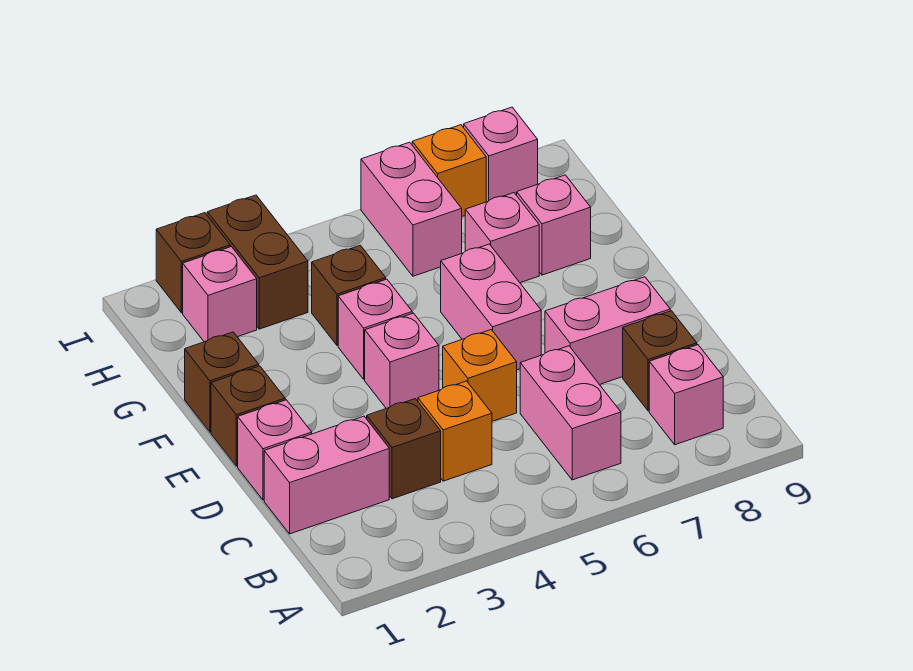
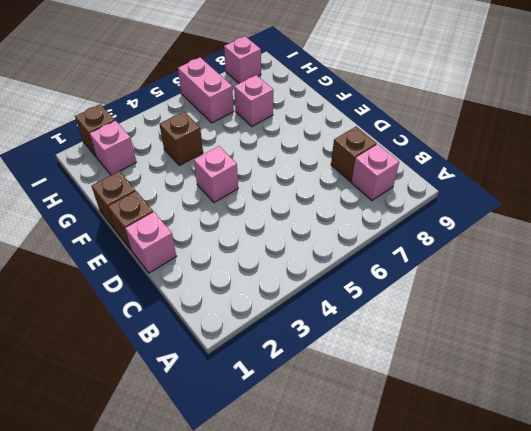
none -> pink brick B6:C6 level 1
none -> pink brick C1:C2 level 1
none -> brown brick C3 level 1

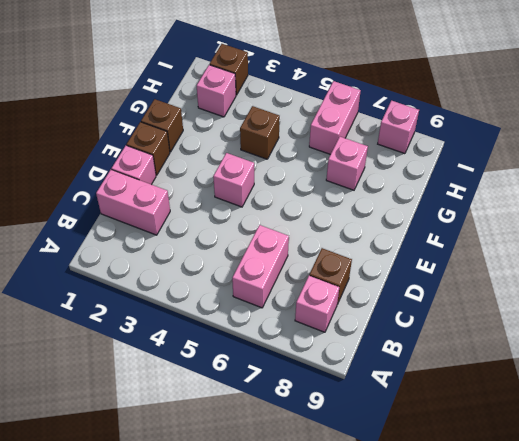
none -> brown brick C3 level 1
none -> orange brick C4 level 1
none -> orange brick D5 level 1

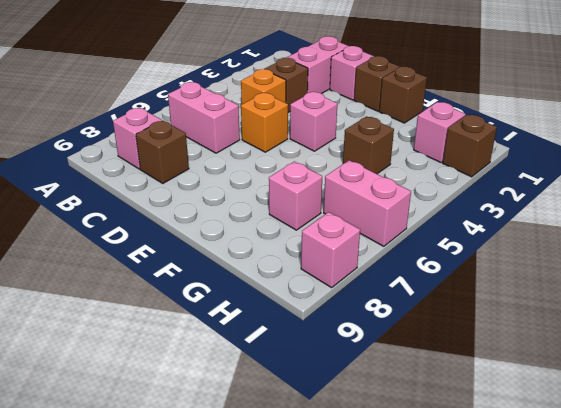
none -> pink brick D7:D8 level 1
none -> pink brick E6:F6 level 1
none -> pink brick F4 level 1

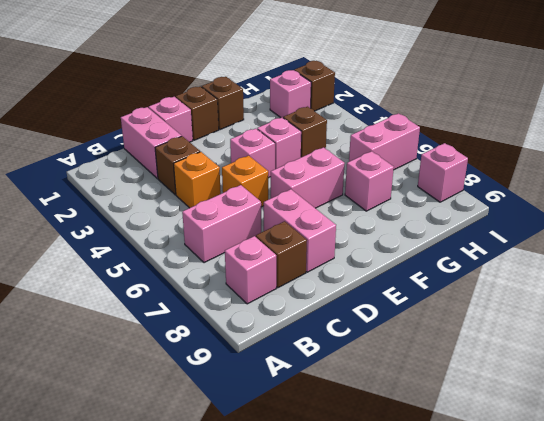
none -> pink brick G8 level 1
none -> brown brick H3:I3 level 1
none -> orange brick I7 level 1

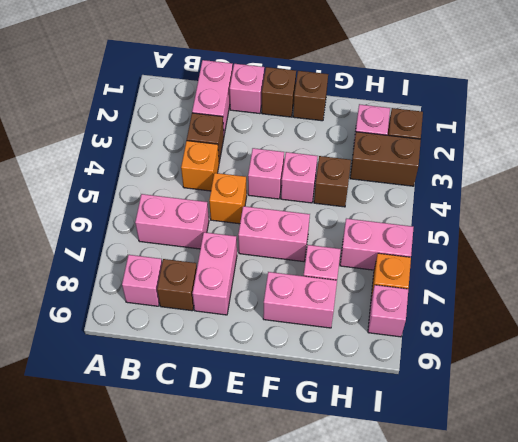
pink brick F8:G8 level 1 -> pink brick G8 level 1

